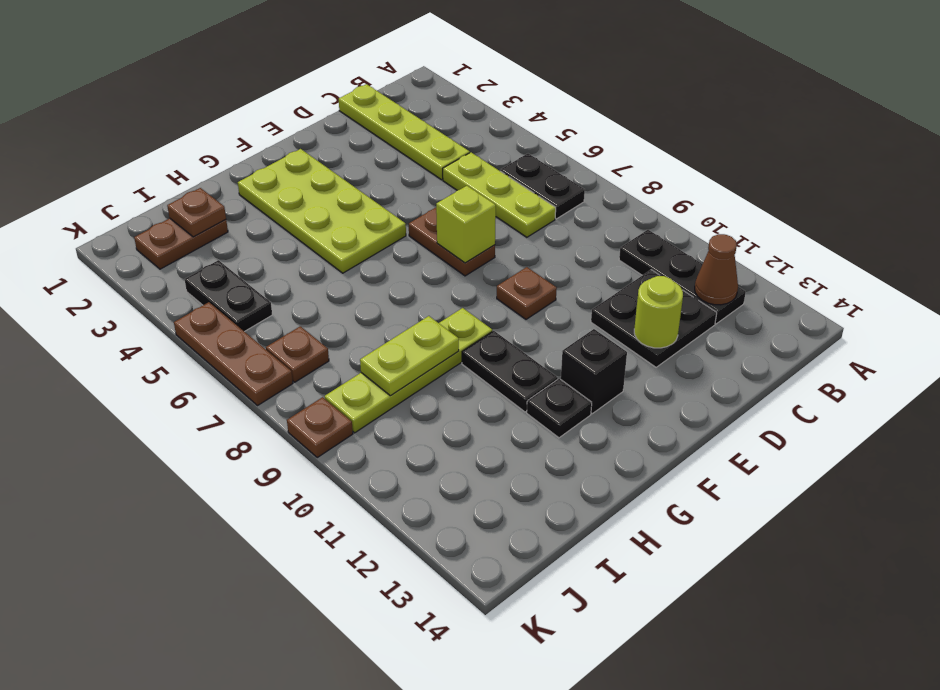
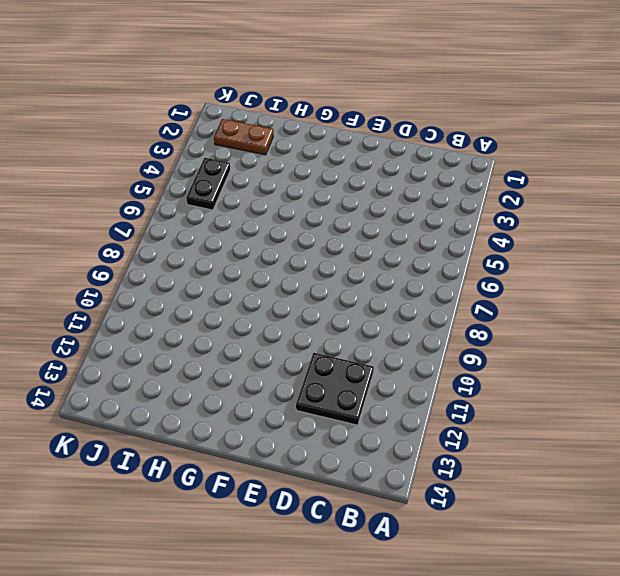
none -> black plate B6:B7 level 1
none -> black plate B10:B12 level 1
none -> lime plate C1:C4 level 1

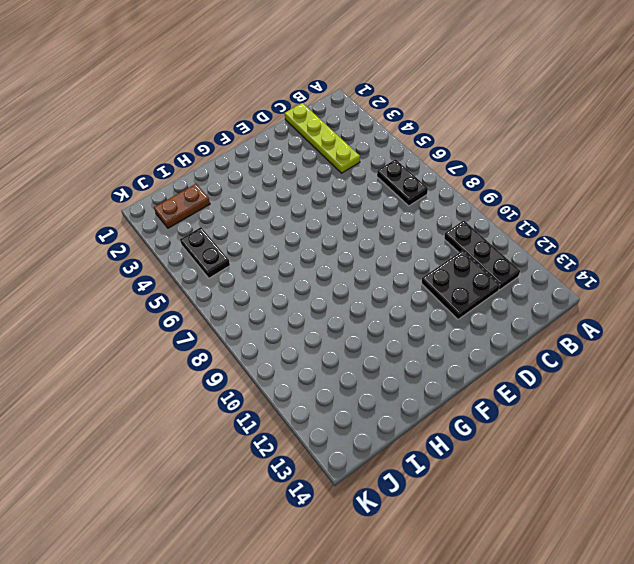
none -> lime plate C5:C7 level 1
none -> brown plate E6:E7 level 1
none -> brown plate E9 level 1

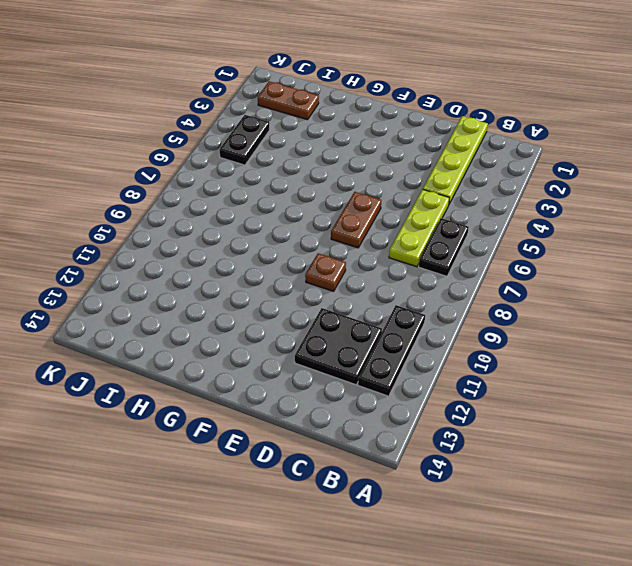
none -> lime plate F2:G5 level 1
none -> black brick F12 level 1
none -> lime plate G9:J9 level 1

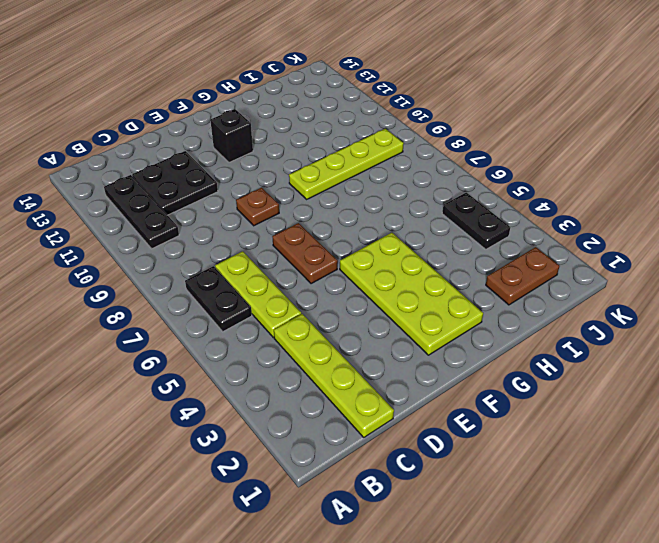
none -> black plate G10:G11 level 1
none -> black plate G12 level 1
none -> brown plate J7 level 1

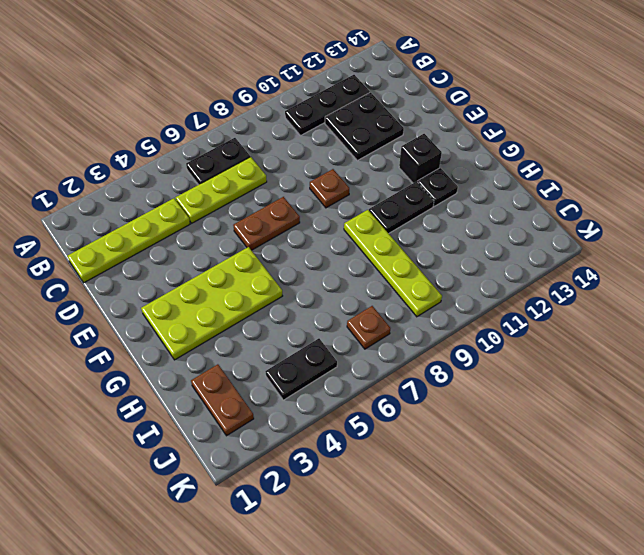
none -> brown plate K5:K7 level 1
none -> brown plate K9 level 1
none -> brown cone B12 level 2

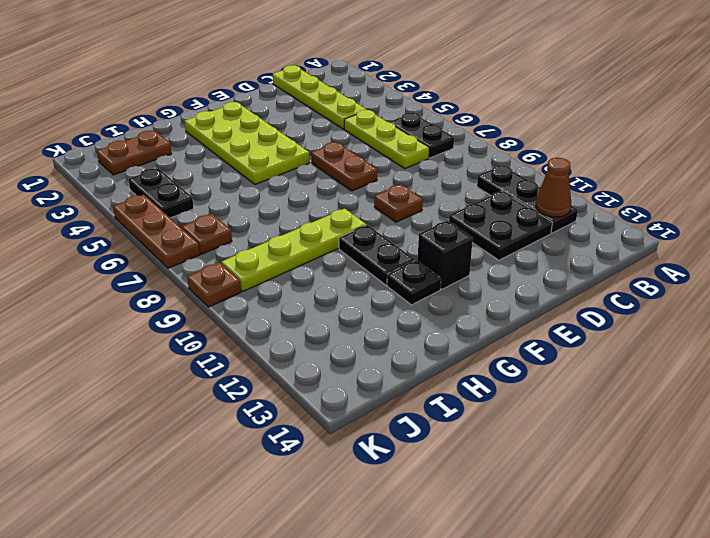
none -> lime round brick D12 level 2
none -> lime brick E7 level 2
none -> lime plate H9:I9 level 2

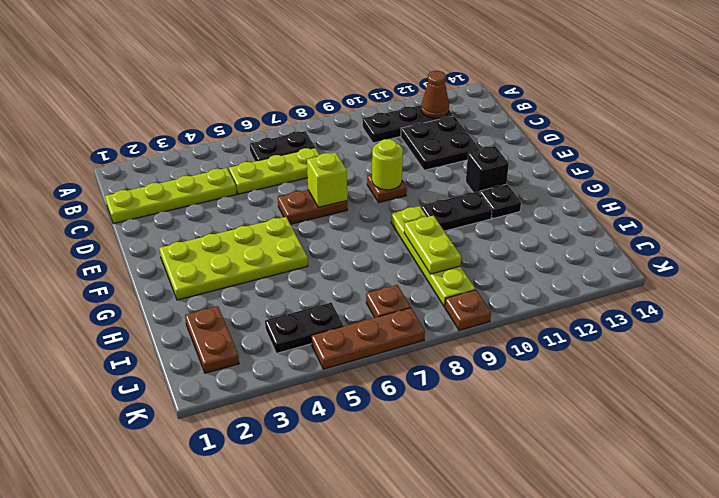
lime round brick E9 level 2 -> lime round brick D12 level 2
none -> brown plate I2 level 2

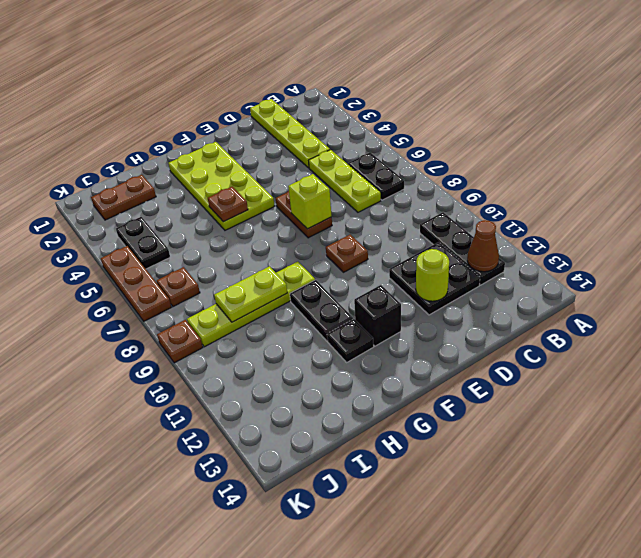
brown plate G5 level 2 -> brown plate I2 level 2

